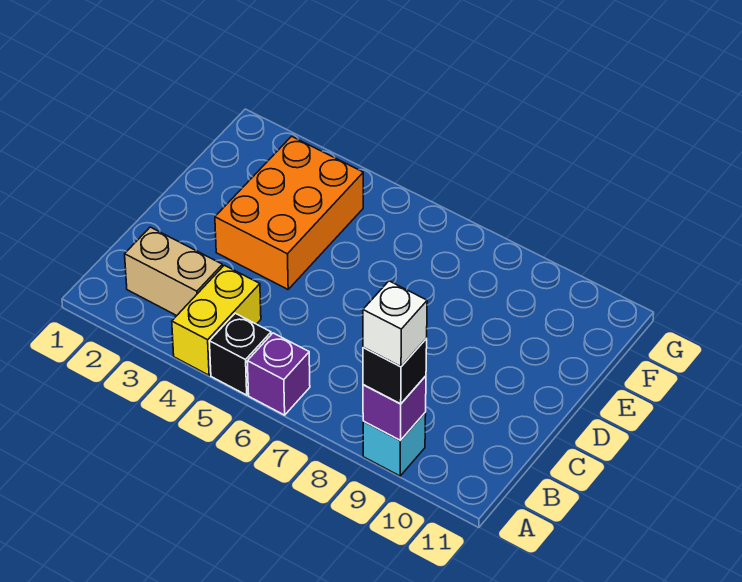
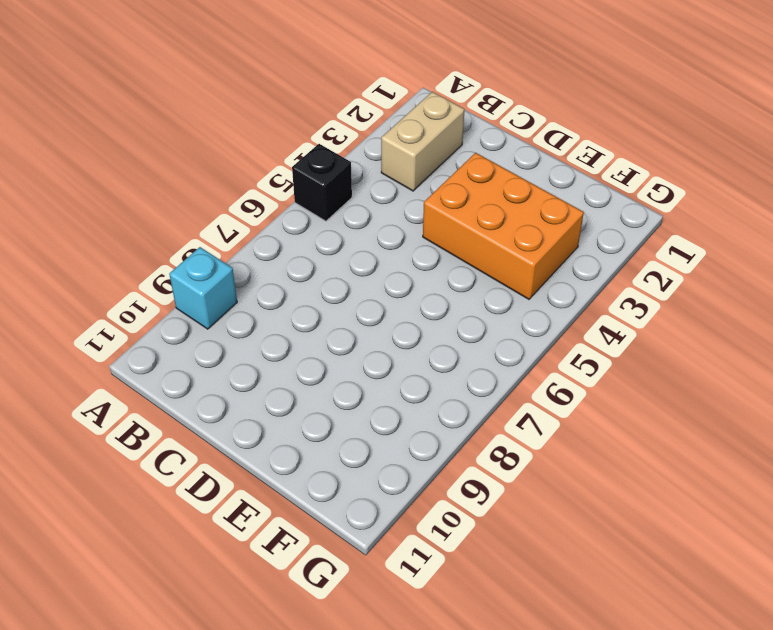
none -> yellow brick A4:B4 level 1
none -> purple brick A6 level 1

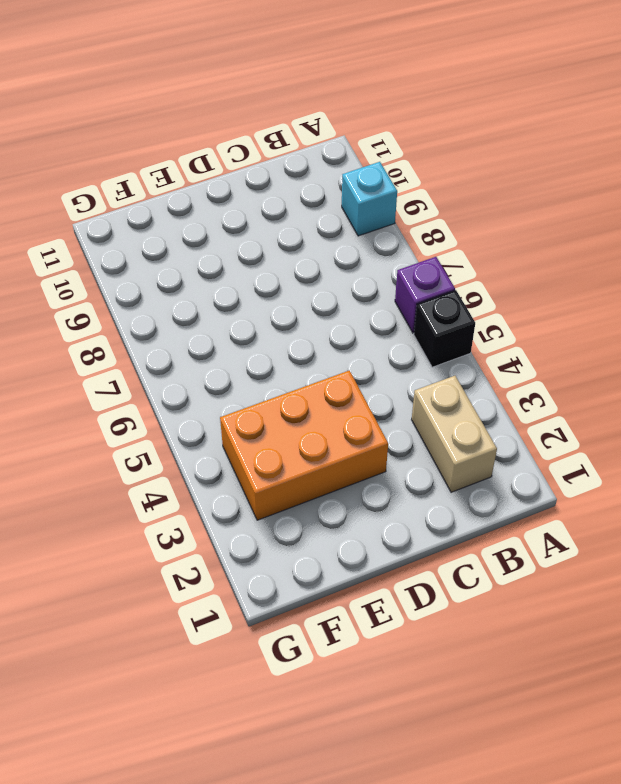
none -> yellow brick A4:B4 level 1
none -> purple brick A9 level 2

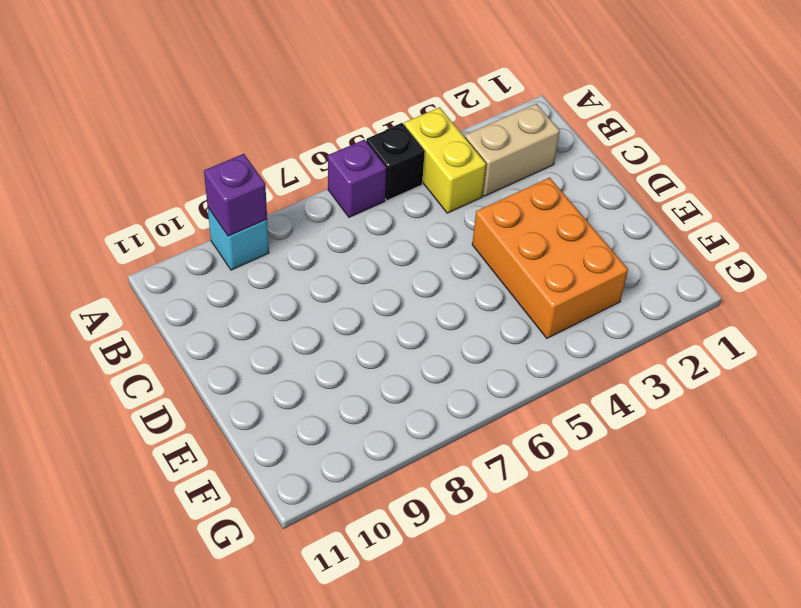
none -> black brick A9 level 3
none -> white brick A9 level 4

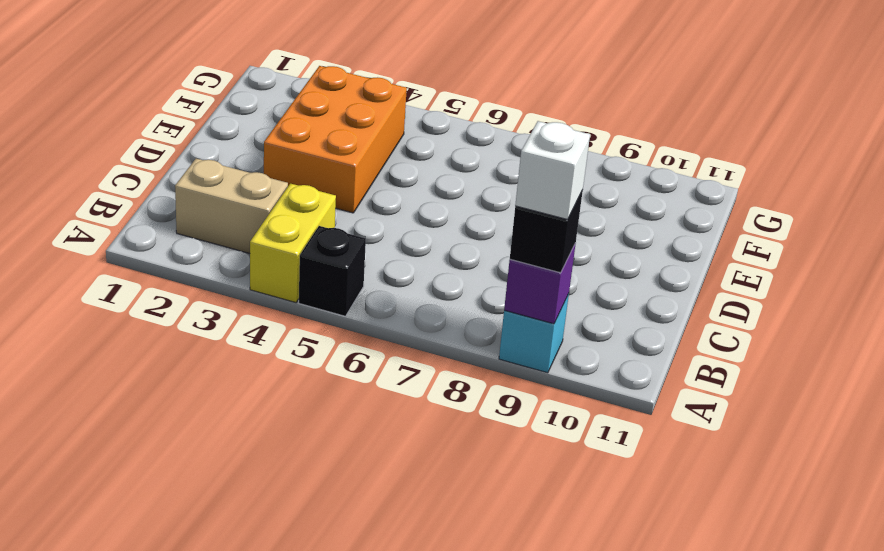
none -> purple brick A6 level 1

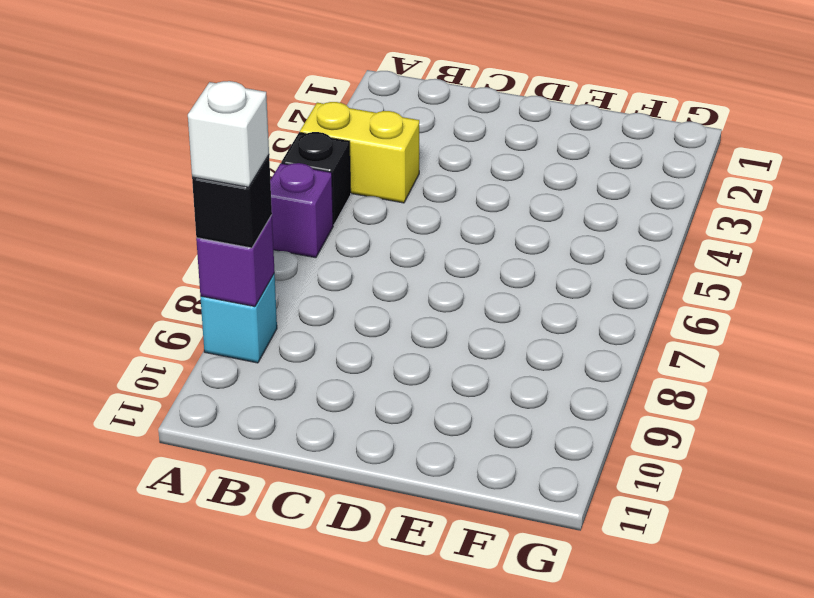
none -> tan brick B2:B3 level 1
none -> orange brick D3:F4 level 1

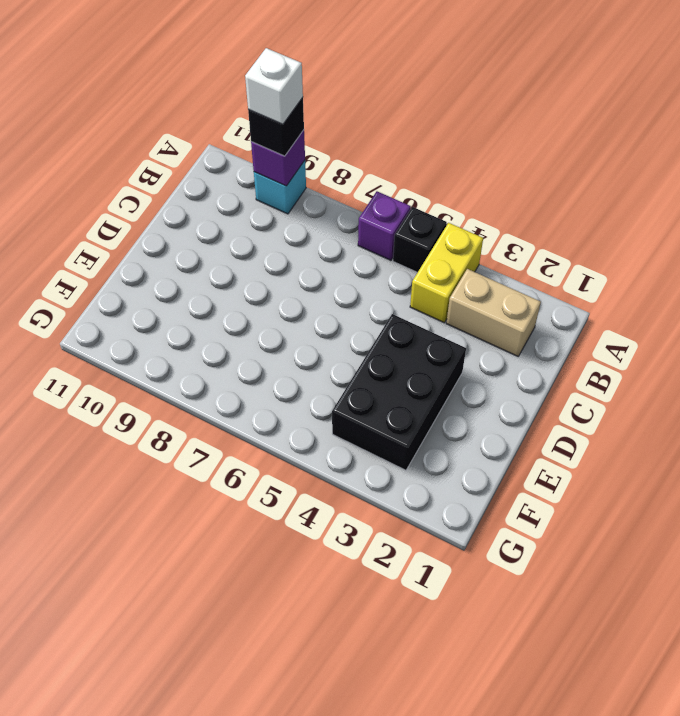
black brick D3:F4 level 1 -> orange brick D3:F4 level 1

